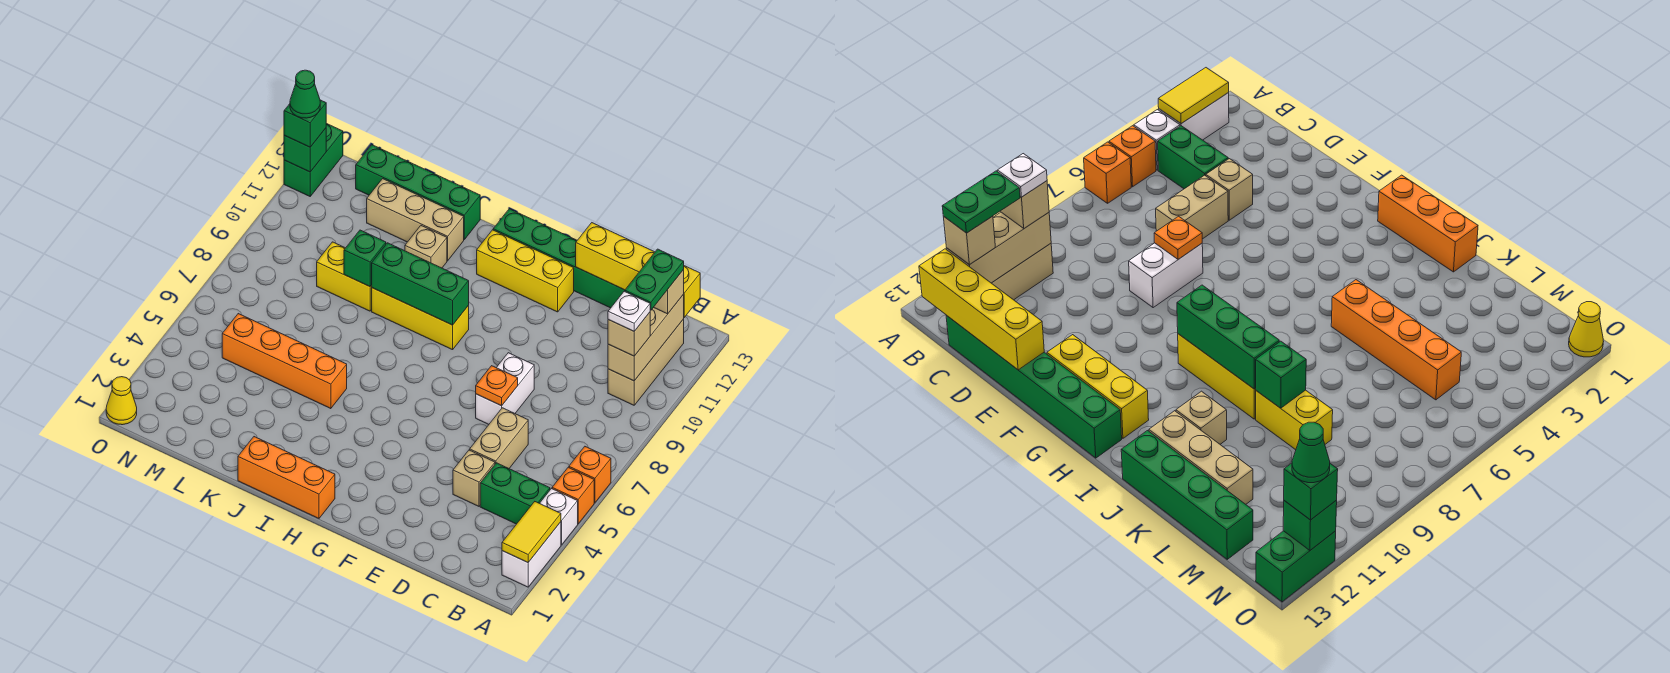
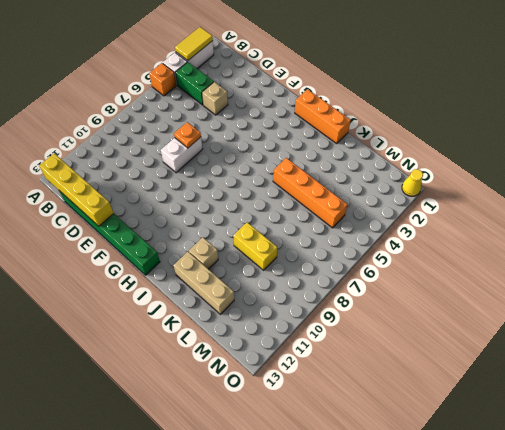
none -> orange brick A6 level 1
none -> tan brick B10:B12 level 1
none -> tan brick D5:D6 level 1
none -> yellow brick F12:H12 level 1

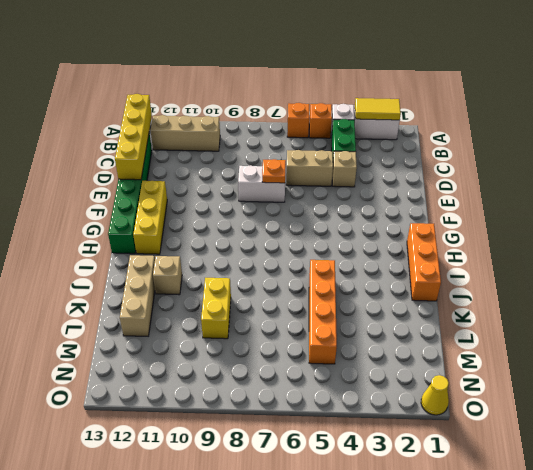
none -> yellow brick H9:J9 level 1
none -> green brick J13:M13 level 1
none -> green brick O12:O13 level 1
none -> tan brick B10:B12 level 2

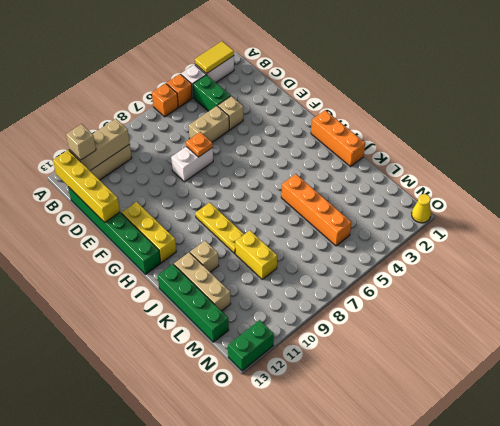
yellow plate H9:J9 level 1 -> yellow brick H9:J9 level 1
none -> green brick H9:J9 level 2
none -> green brick K9 level 2
none -> green brick O12 level 2
none -> tan brick B10 level 3

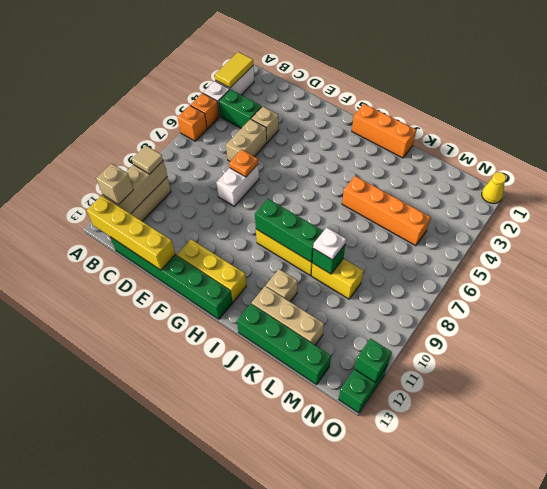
tan tile B10 level 3 -> tan brick B10 level 3
white plate K9 level 3 -> white plate B10 level 4
none -> green brick O12 level 3
none -> green plate B11:B12 level 4
none -> green cone O12 level 4

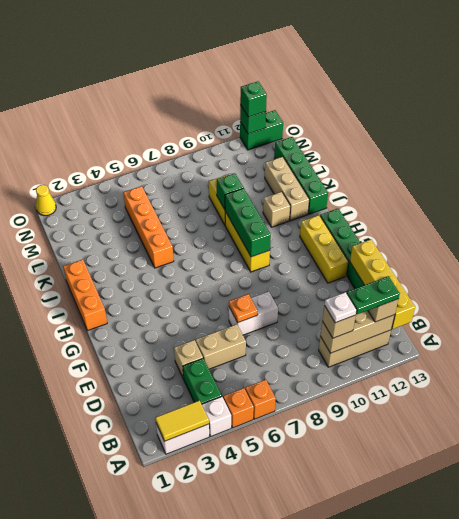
none -> green cone O12 level 4

